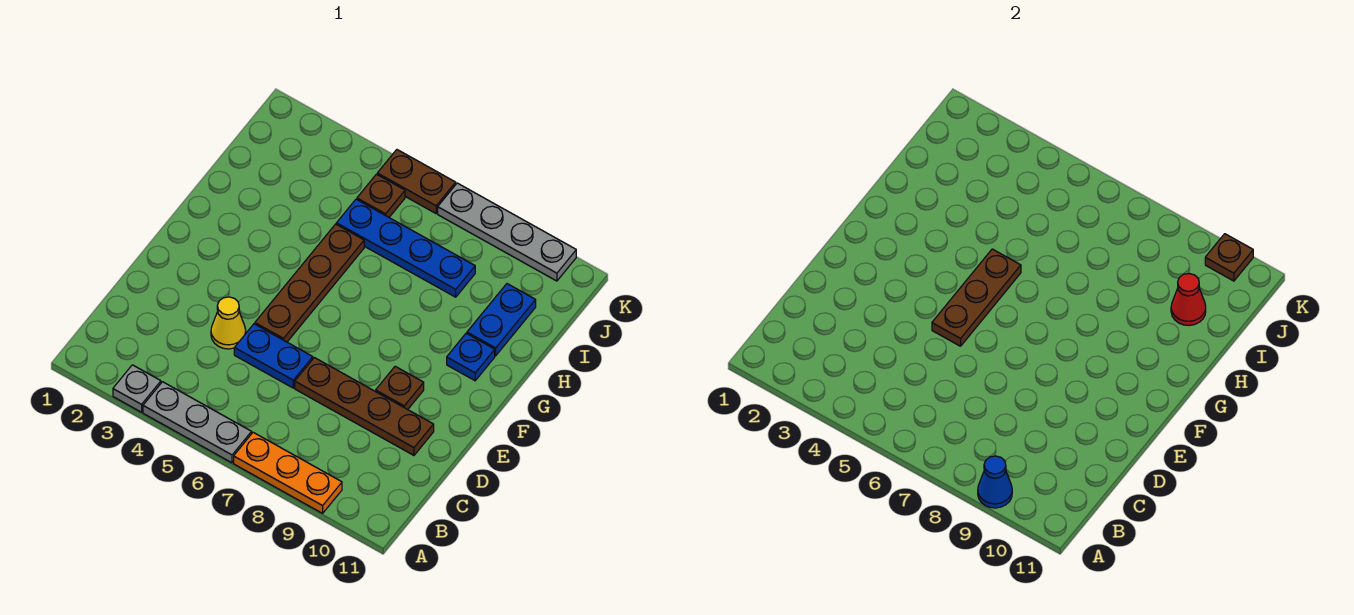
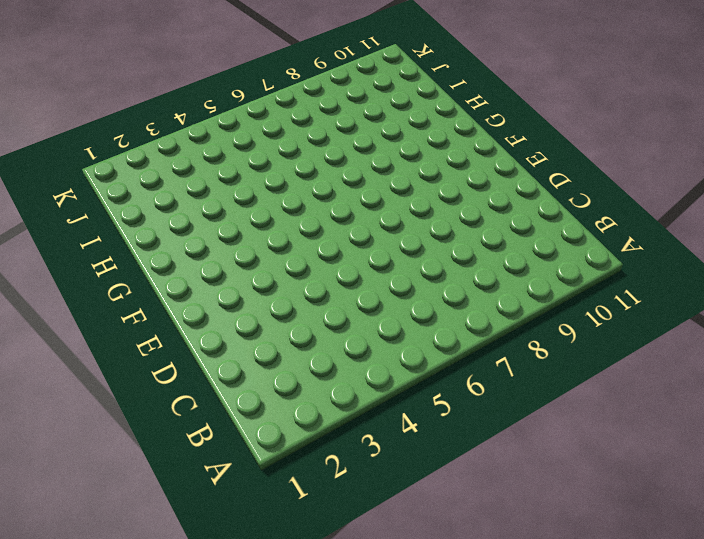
none -> grey plate A3 level 1
none -> grey plate A4:A6 level 1
none -> orange plate A7:A9 level 1

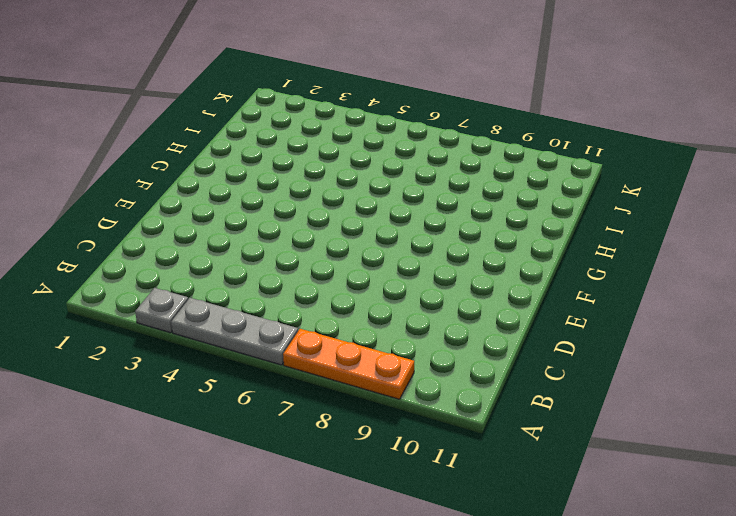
none -> yellow cone D4 level 1
none -> blue plate D5:D6 level 1
none -> brown plate D7:D10 level 1

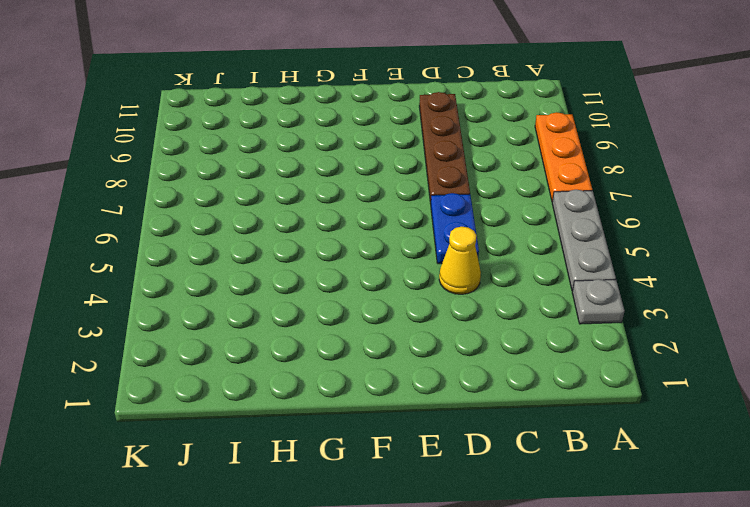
none -> brown plate E5:H5 level 1
none -> brown plate E9 level 1
none -> blue plate G10 level 1

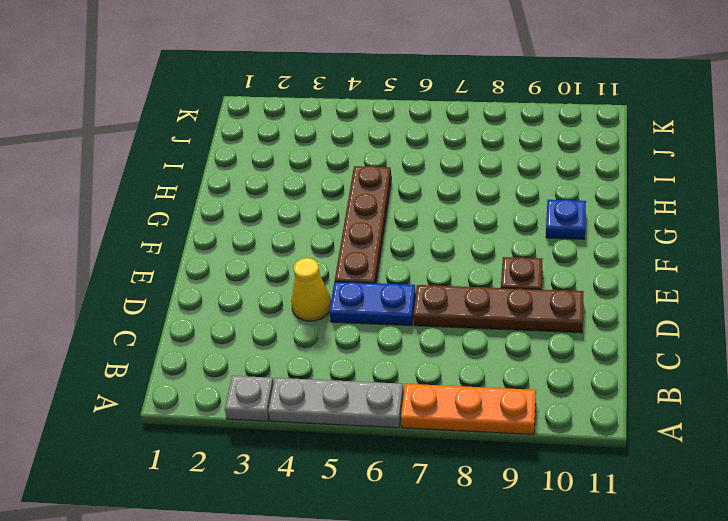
none -> blue plate H10:I10 level 1
none -> blue plate I5:I8 level 1
none -> brown plate J5 level 1

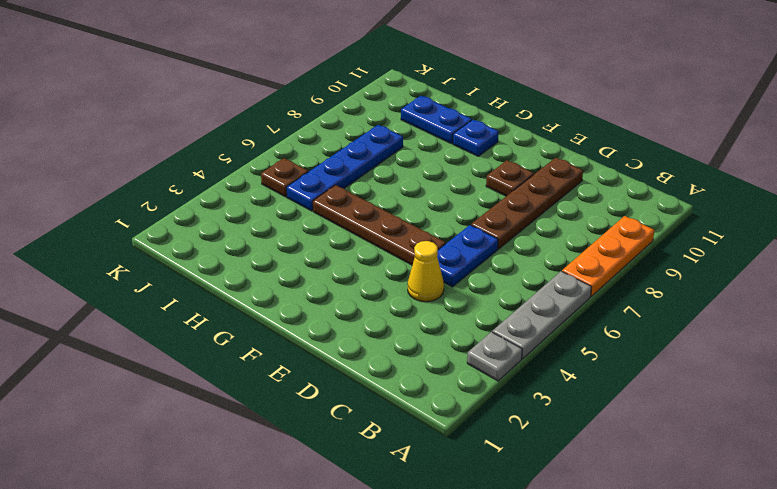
none -> brown plate K5:K6 level 1
none -> grey plate K7:K10 level 1
none -> blue cone A9 level 2

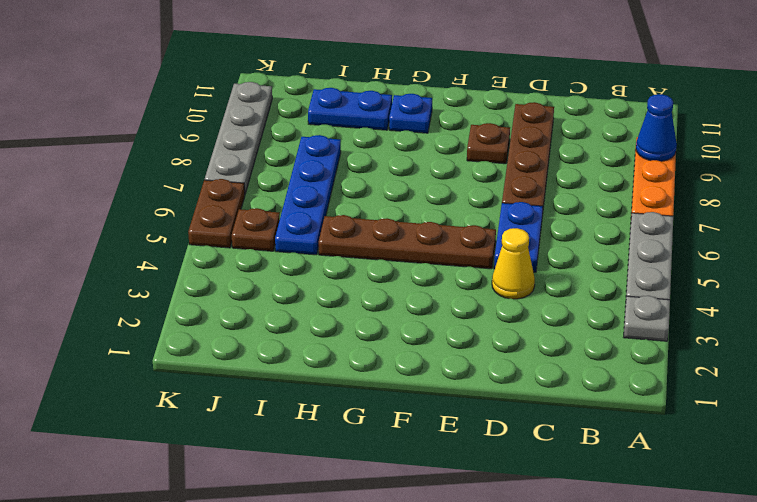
none -> brown plate E5:G5 level 2
none -> red cone I10 level 2
none -> brown plate K10 level 2

